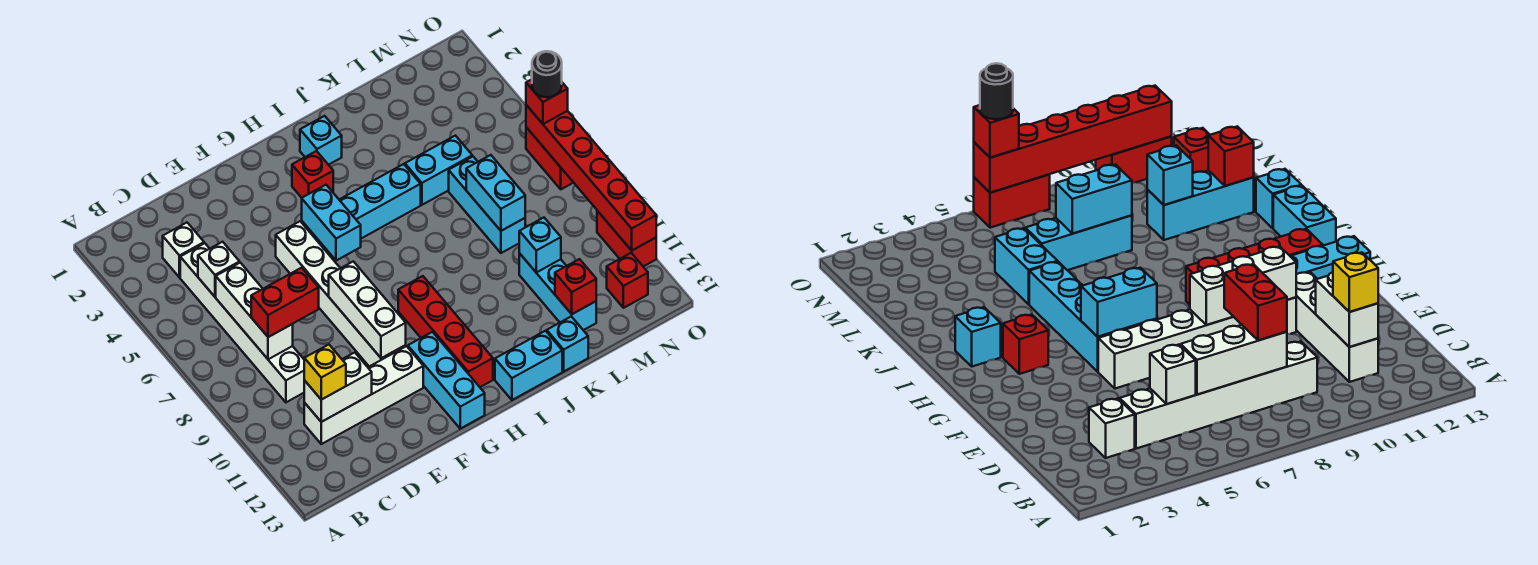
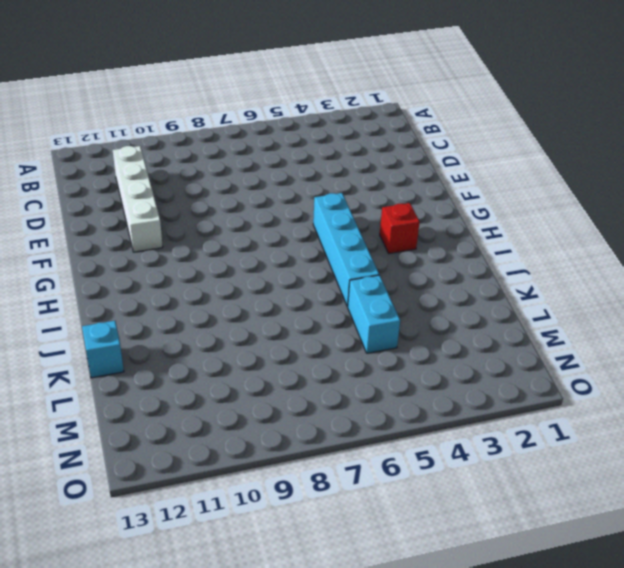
none -> white brick C3 level 1
none -> white brick C4:C9 level 1
none -> white brick F5:F10 level 1
none -> cyan brick G11:G13 level 1

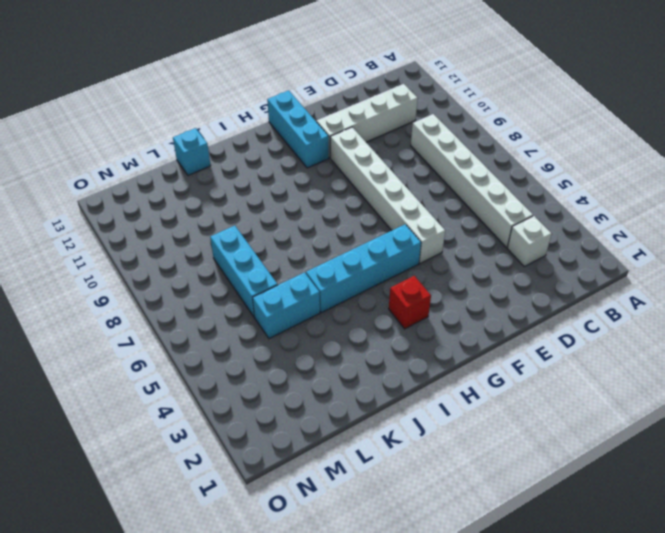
none -> red brick H9:H12 level 1
none -> cyan brick I2 level 1
none -> cyan brick I13:J13 level 1
none -> cyan brick L10:L12 level 1

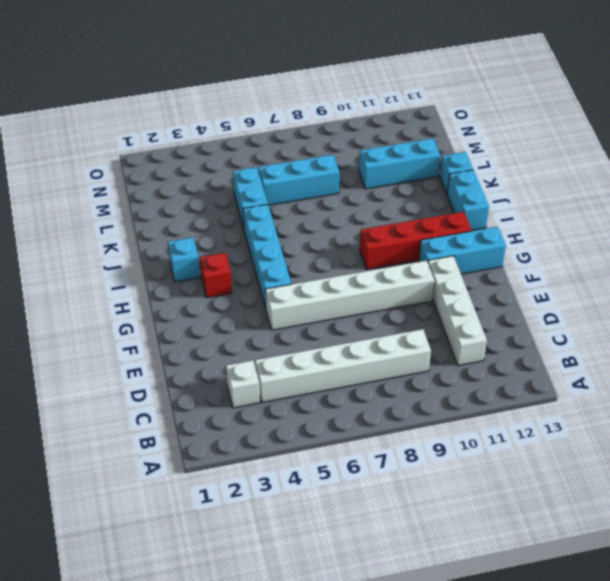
none -> red brick N12 level 1
none -> red brick O6:O7 level 1
none -> red brick O10:O11 level 1
none -> white brick C5 level 2

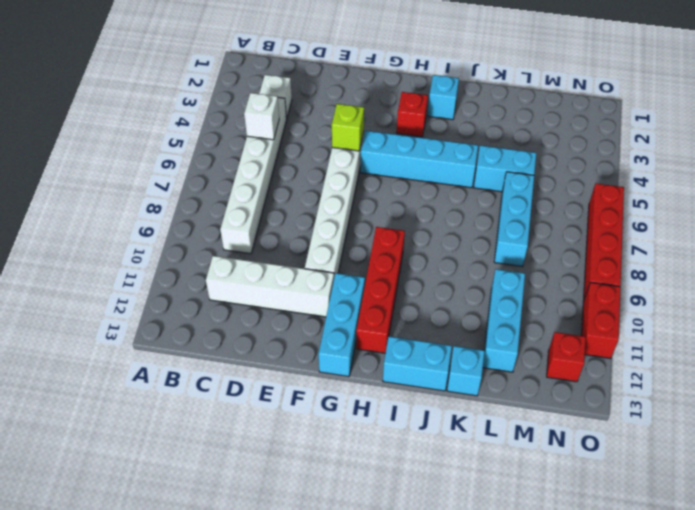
lime brick F5 level 2 -> none
red brick O6:O9 level 1 -> red brick O6:O7 level 1
none -> white brick C6:C8 level 2
none -> white brick C11:D11 level 2
none -> white brick F8:F10 level 2
none -> cyan brick G5:G6 level 2

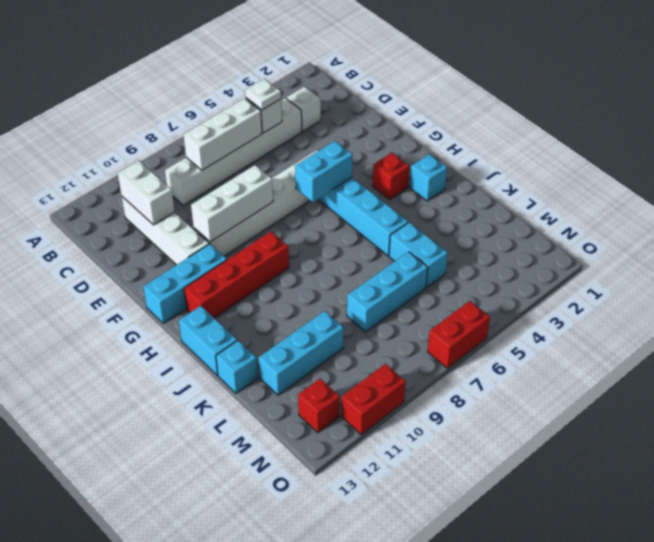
white plate C5 level 3 -> none
none -> cyan brick L7:L8 level 2
none -> cyan brick L10 level 2
none -> red brick L12 level 2
none -> red brick O6:O11 level 2

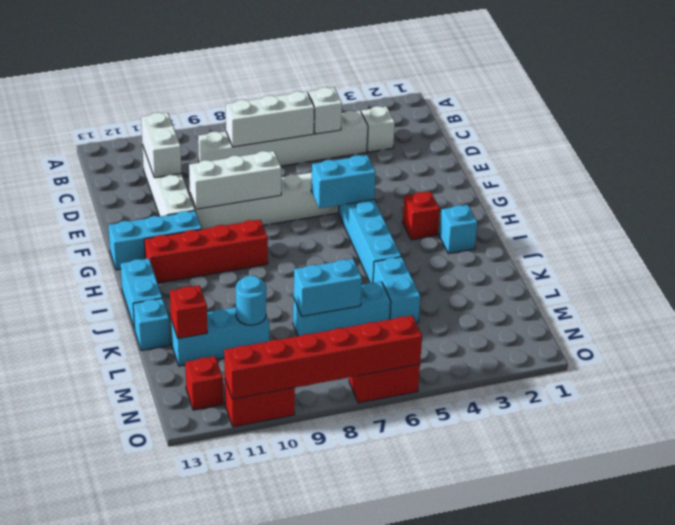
cyan round brick L10 level 2 -> cyan brick L10 level 2
none -> red brick C8:D8 level 3
none -> yellow brick C11 level 3
none -> red brick O6 level 3
none -> black round brick O6 level 4

